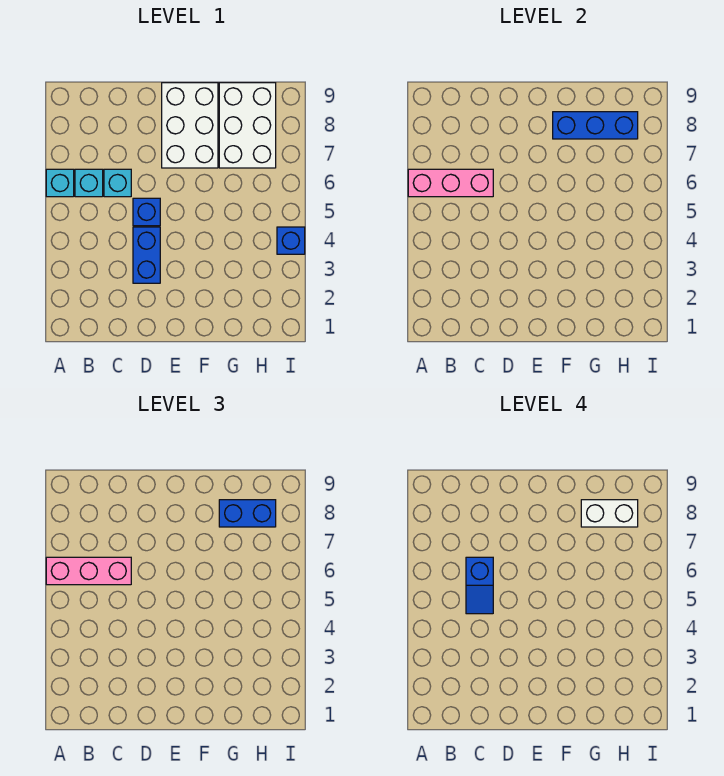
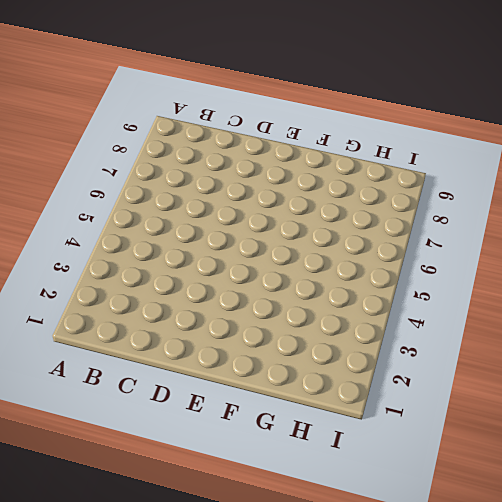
none -> cyan brick A6 level 1
none -> cyan brick B6 level 1
none -> cyan brick C6 level 1

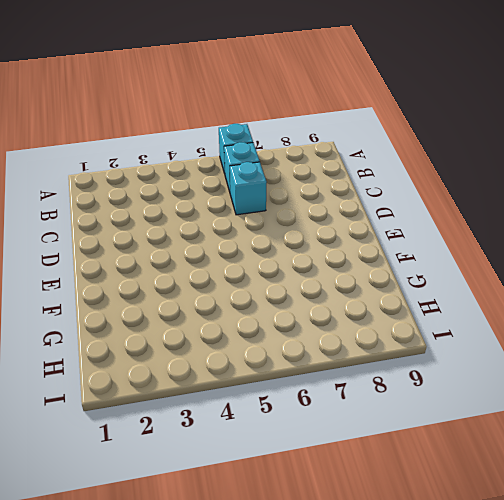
none -> blue brick D3:D4 level 1
none -> blue brick D5 level 1
none -> white brick E7:F9 level 1

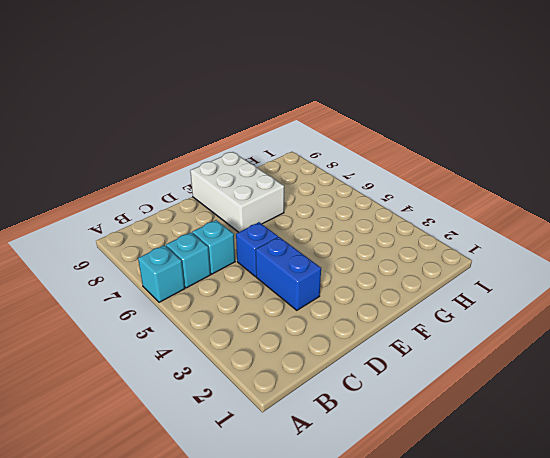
none -> white brick G7:H9 level 1
none -> blue brick I4 level 1
none -> pink brick A6:C6 level 2

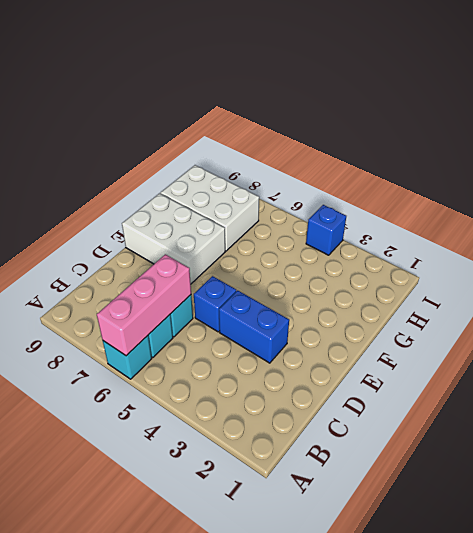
none -> blue brick F8:H8 level 2
none -> pink brick A6:C6 level 3
none -> blue brick G8:H8 level 3

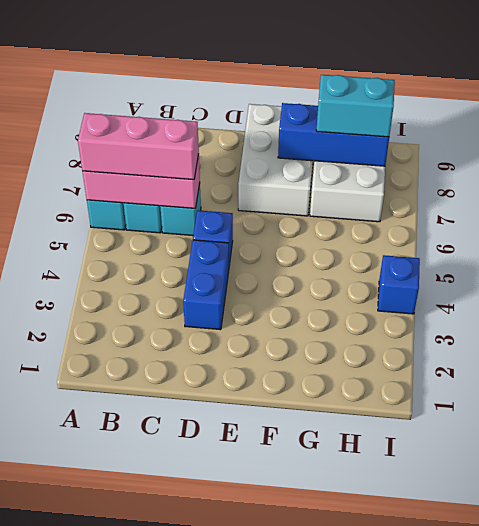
cyan brick G8:H8 level 3 -> blue brick G8:H8 level 3
none -> blue slope C5:C6 level 4 top 6
none -> white brick G8:H8 level 4

